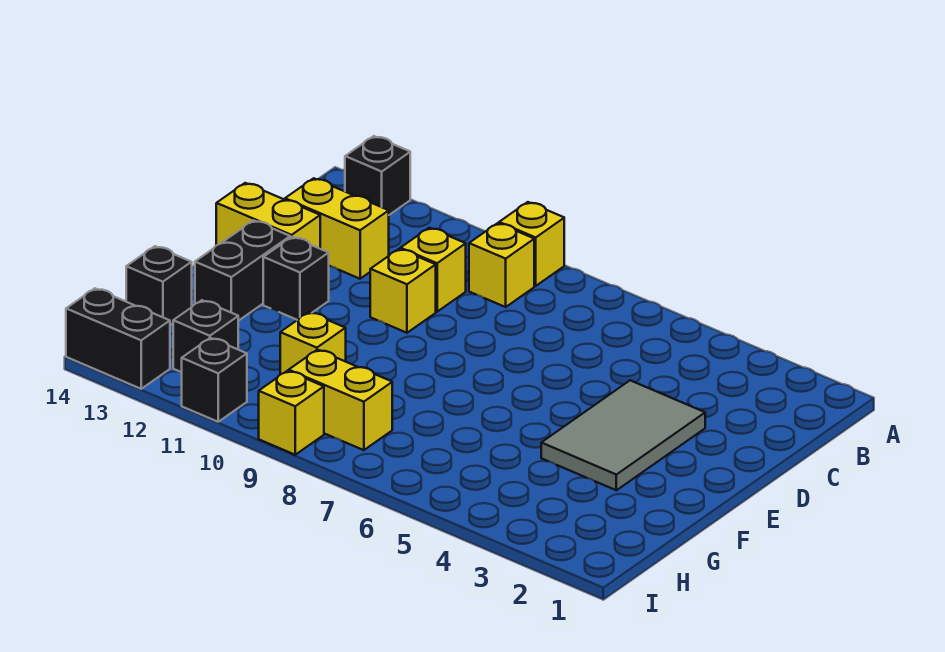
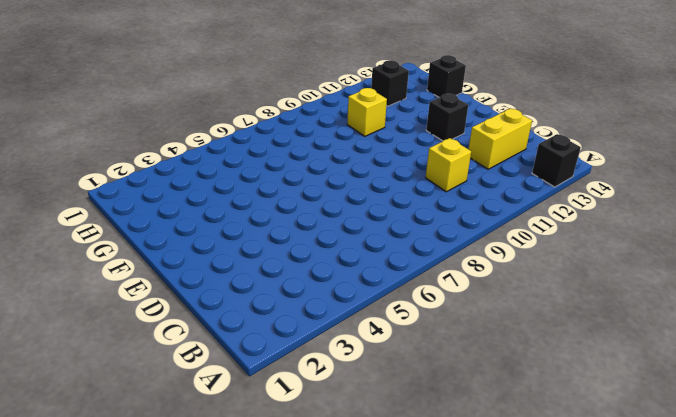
none -> yellow brick A9 level 1
none -> yellow brick B9 level 1
none -> grey tile D3:F4 level 1

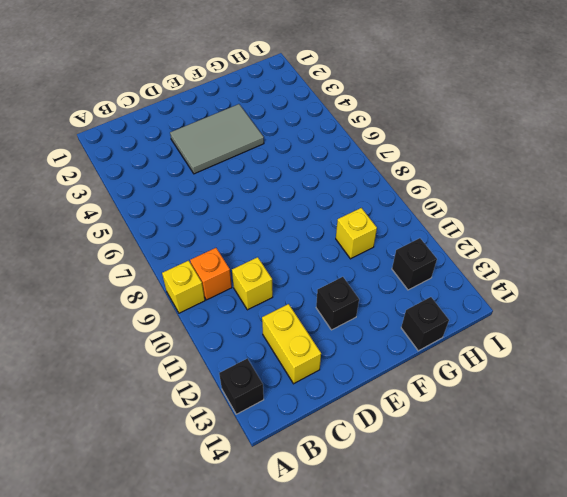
orange brick B9 level 1 -> yellow brick B9 level 1
none -> yellow brick D10 level 1
none -> yellow brick D13:D14 level 1
none -> black brick E13:F13 level 1

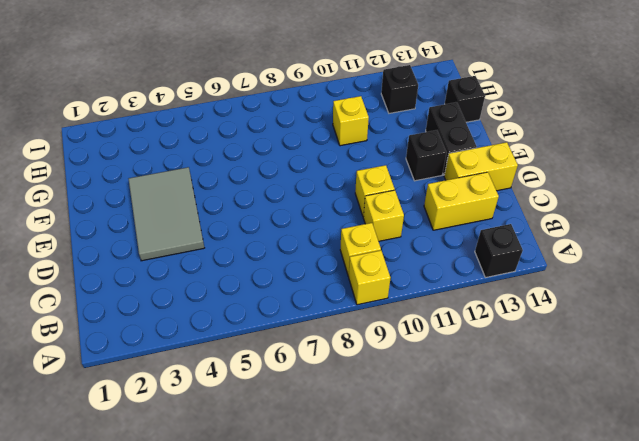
none -> yellow brick H8:H9 level 1
none -> yellow brick I9 level 1
none -> black brick I11 level 1

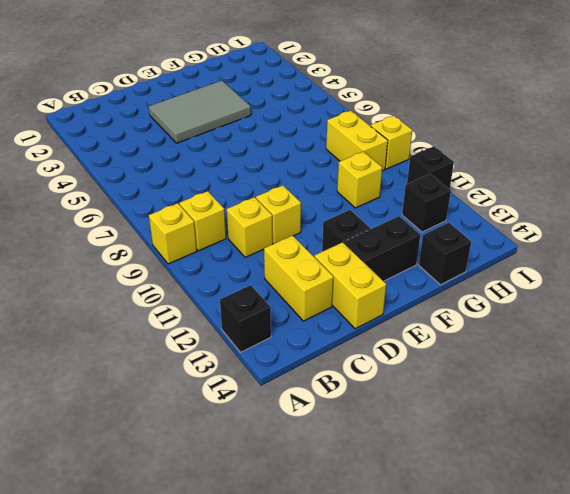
none -> black brick I13:I14 level 1

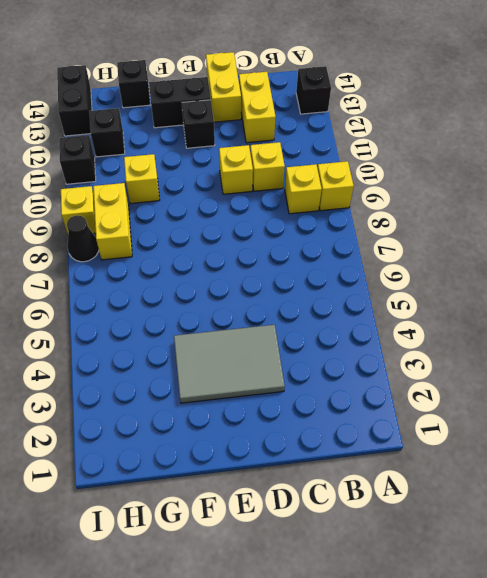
black cone I8 level 1 -> none

